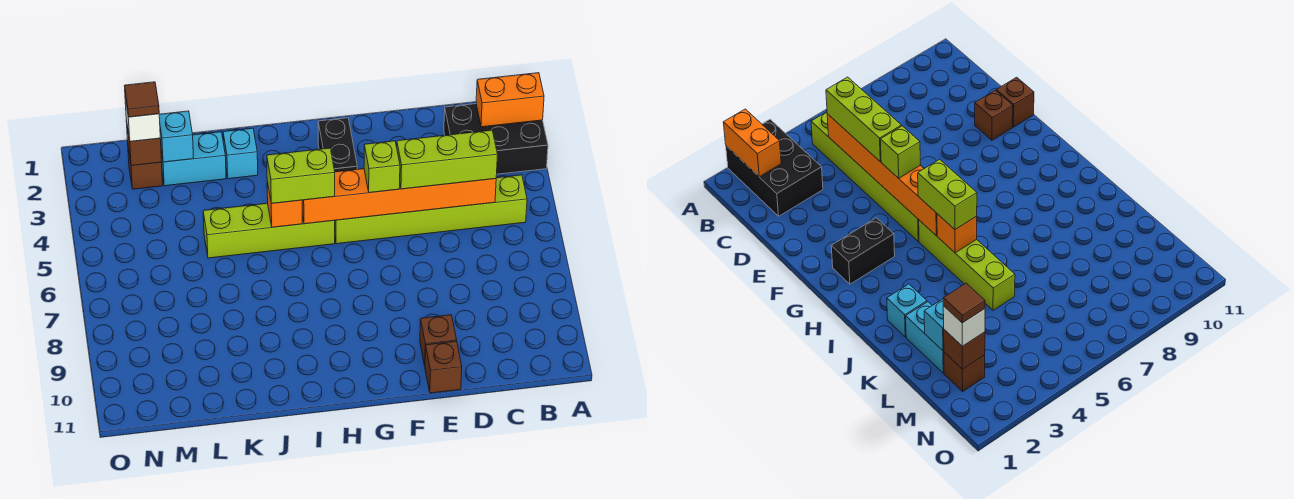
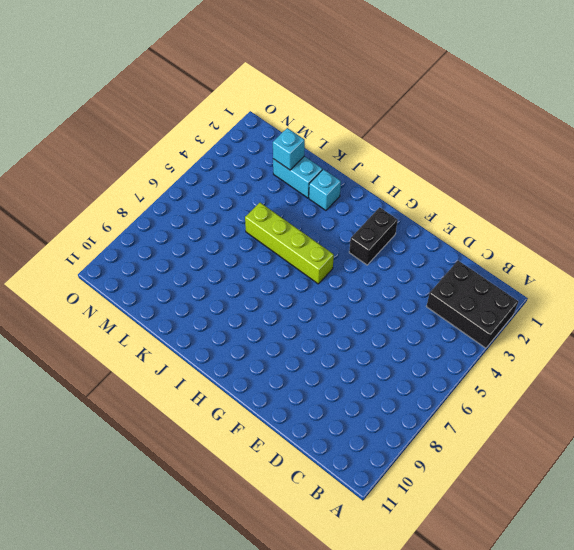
none -> lime brick B5:G5 level 1
none -> brown brick E10 level 1
none -> brown brick E11 level 1

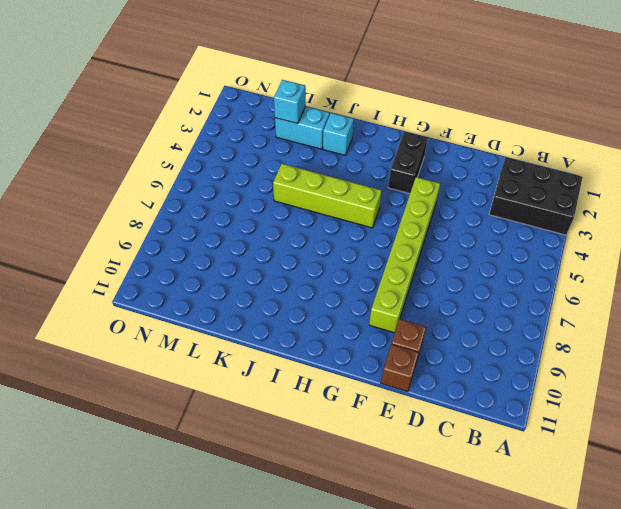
lime brick F4:F9 level 1 -> lime brick B5:G5 level 1
none -> brown brick M2 level 1
none -> orange brick A2:B2 level 2
none -> orange brick C5:H5 level 2

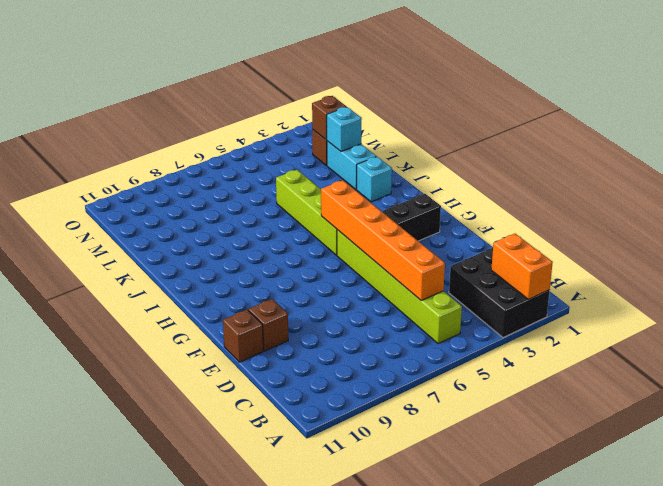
none -> orange brick I5 level 2
none -> lime brick C5:E5 level 3
none -> lime brick F5 level 3

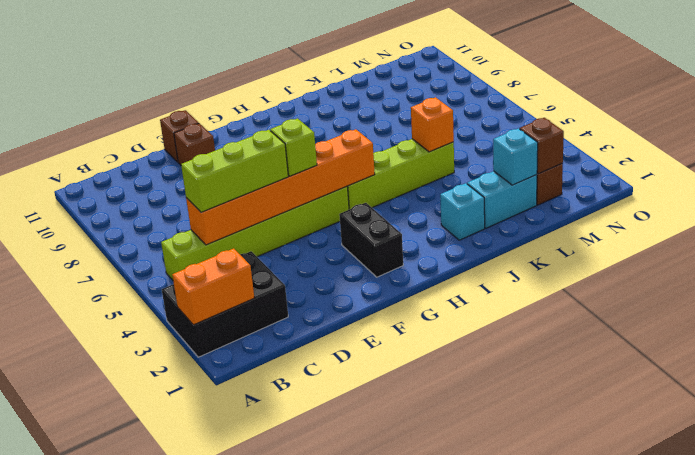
orange brick K5 level 2 -> orange brick I5 level 2
none -> lime brick H5:I5 level 3
none -> white brick M2 level 3
none -> brown tile M2 level 4

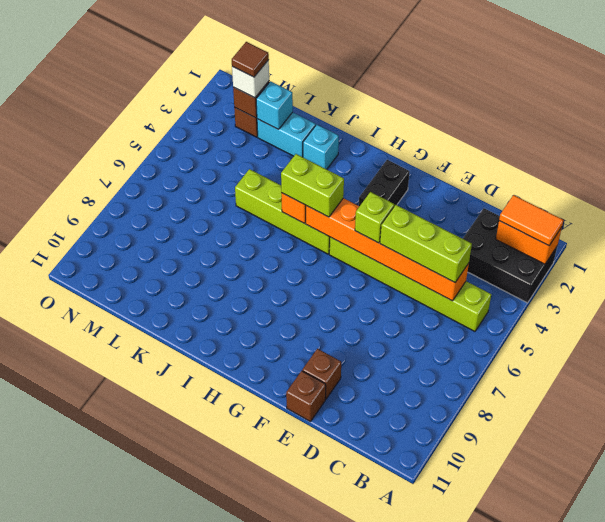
orange tile A2:B2 level 3 -> none

